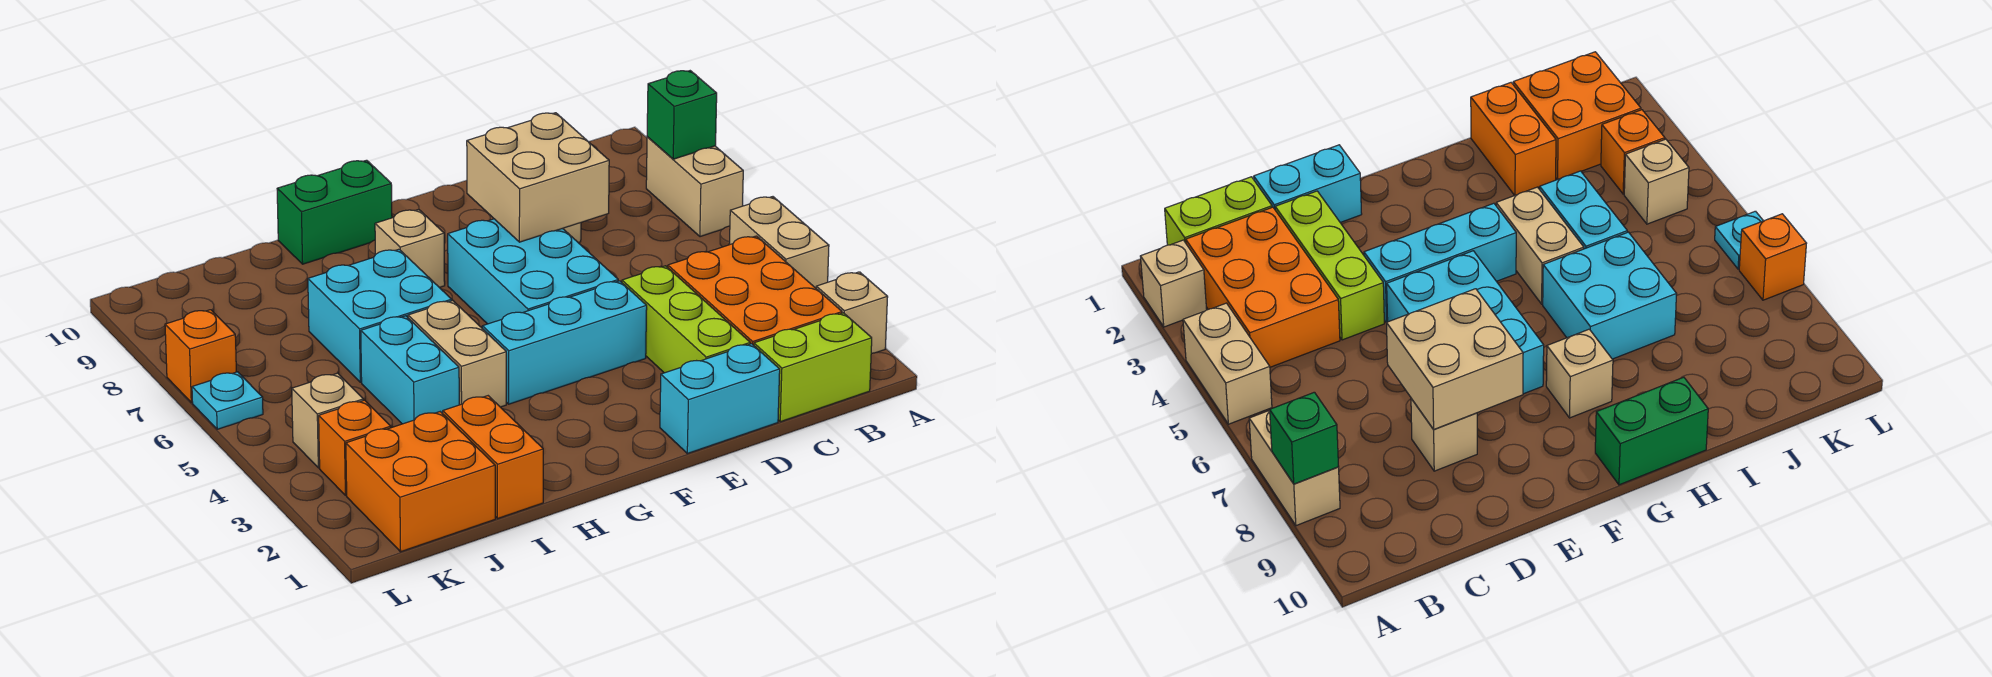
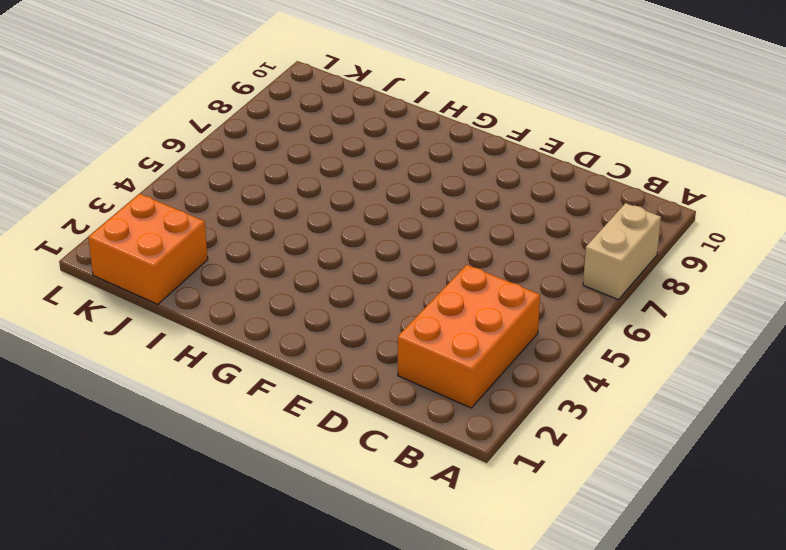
none -> tan brick A2 level 1
none -> tan brick A4:A5 level 1
none -> lime brick B1:C1 level 1

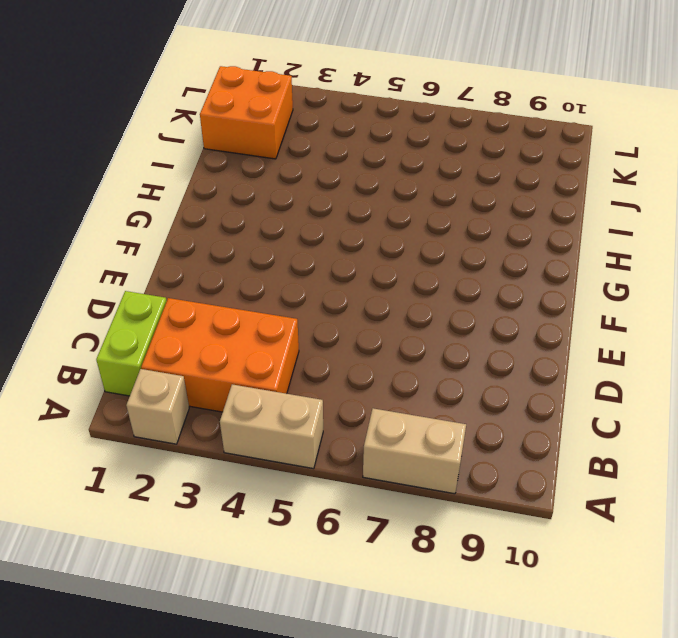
none -> cyan brick D1:E1 level 1
none -> lime brick D2:D4 level 1
none -> tan brick D8 level 1

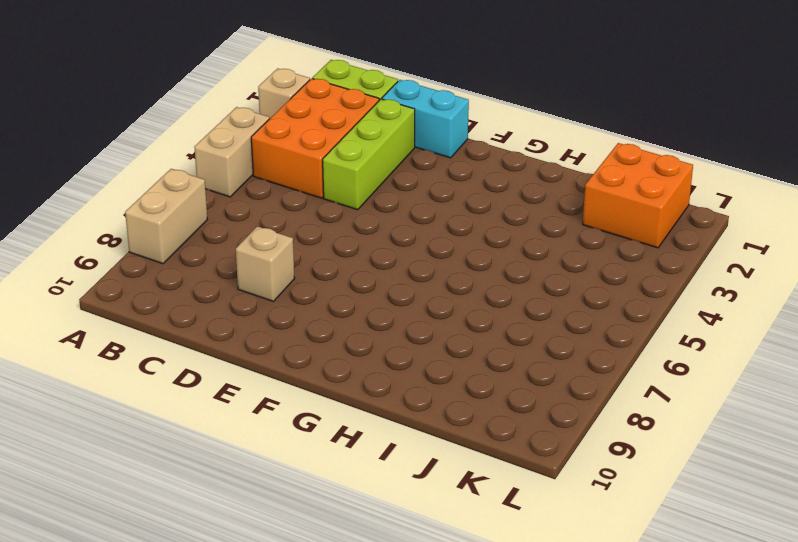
none -> cyan brick E4:G4 level 1
none -> cyan brick E5:F7 level 1
none -> tan brick G8 level 1

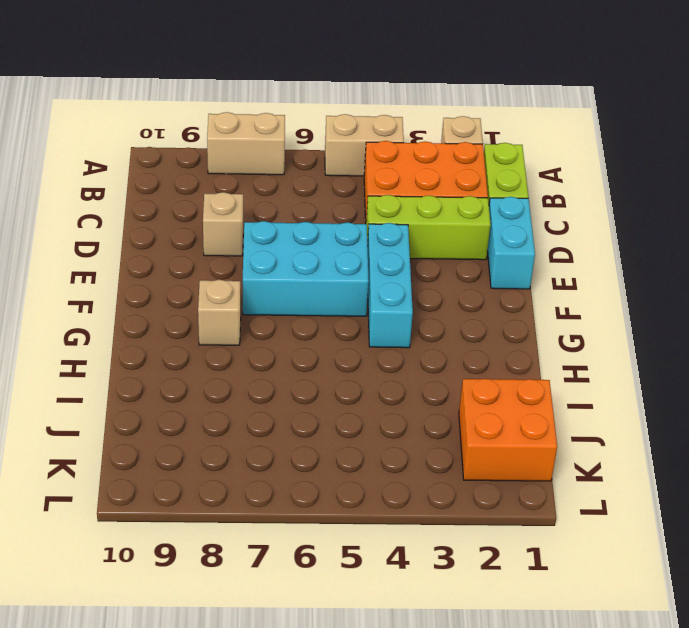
none -> green brick G10:H10 level 1
none -> tan brick H4:H5 level 1
none -> cyan brick H6:I7 level 1

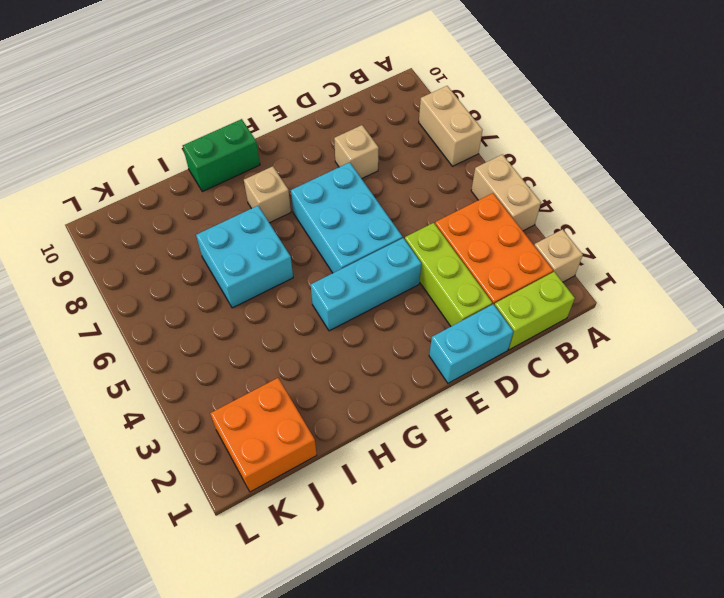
none -> tan brick H4:H5 level 1
none -> orange brick I1:I2 level 1
none -> cyan brick I4:I5 level 1

